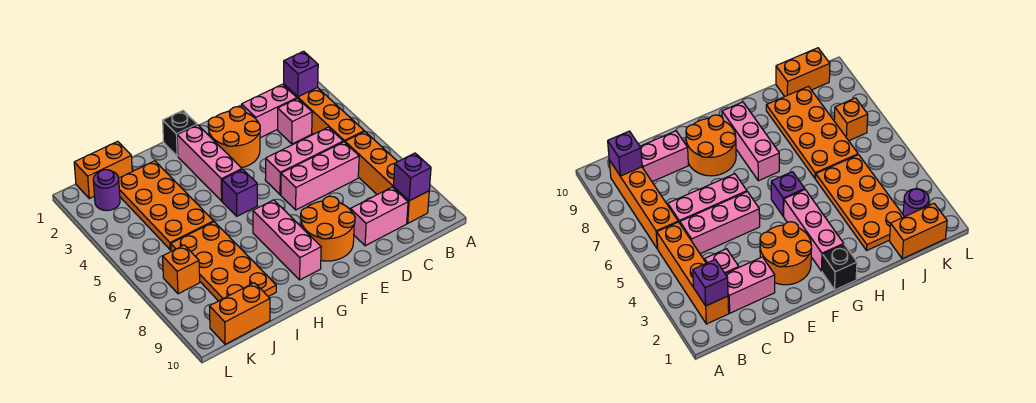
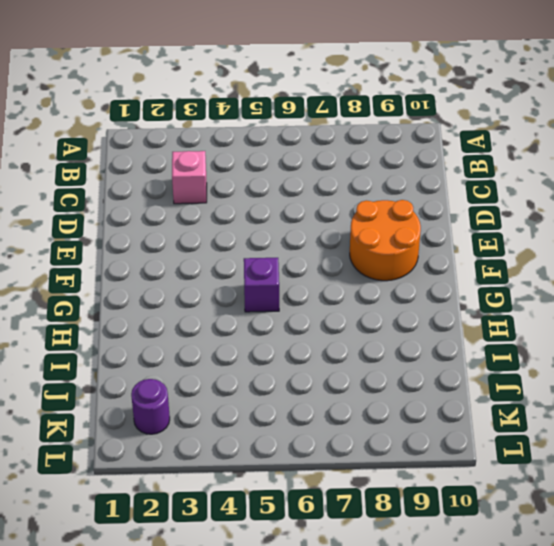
none -> orange brick B2:B5 level 1
none -> orange brick B6:B9 level 1
none -> pink brick C2:D2 level 1

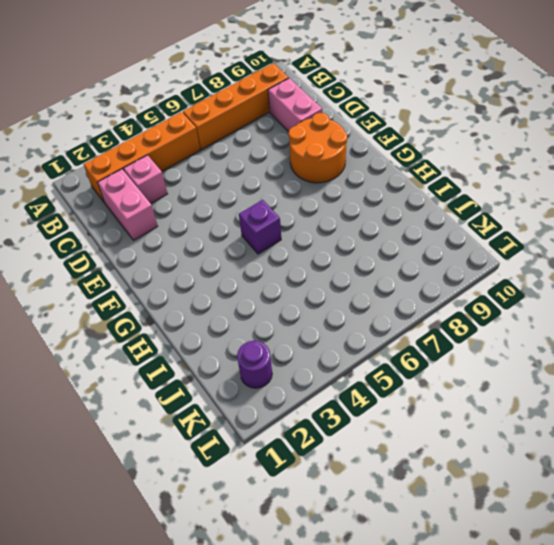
none -> pink brick C5:E5 level 1
none -> pink brick C6:E6 level 1
none -> orange round brick E2:F3 level 1

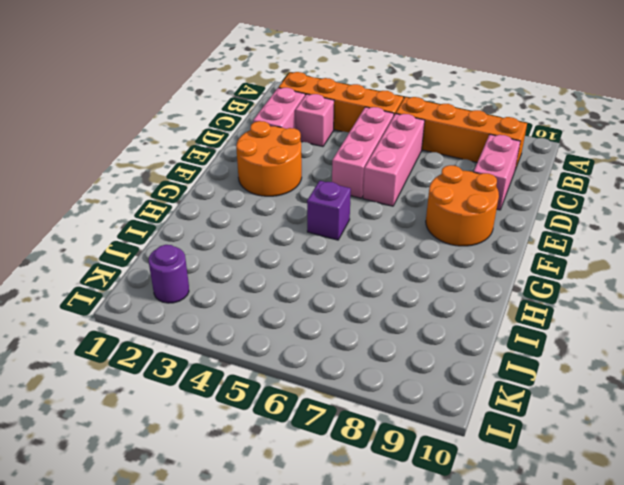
none -> black brick G1 level 1
none -> pink brick G2:G4 level 1
none -> pink brick G7:G9 level 1

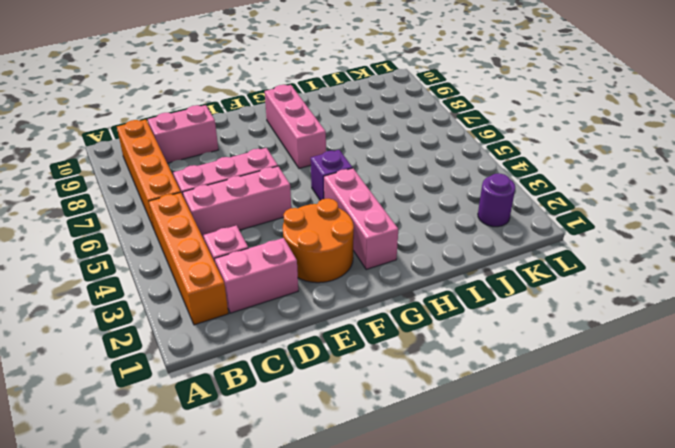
none -> orange round brick E8:F9 level 1
none -> black brick G1 level 1
none -> orange plate I2:J5 level 1

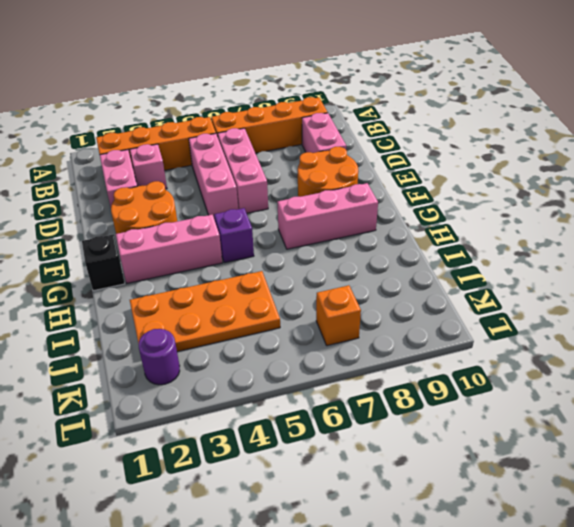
none -> orange plate I6:J9 level 1
none -> orange brick J1:K1 level 1
none -> orange brick J10:K10 level 1

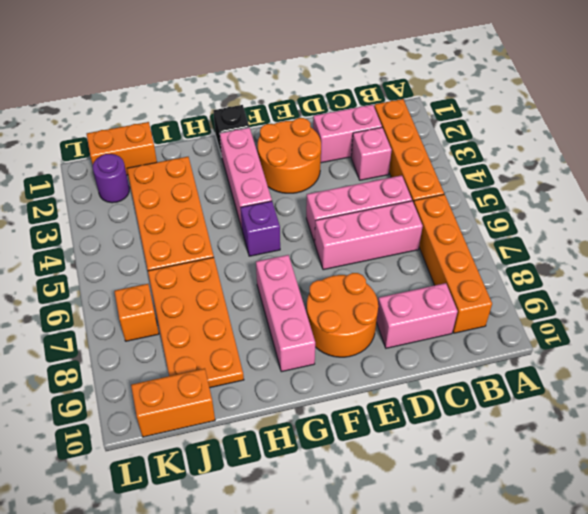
none -> purple brick B2 level 2
none -> purple brick B9 level 2

